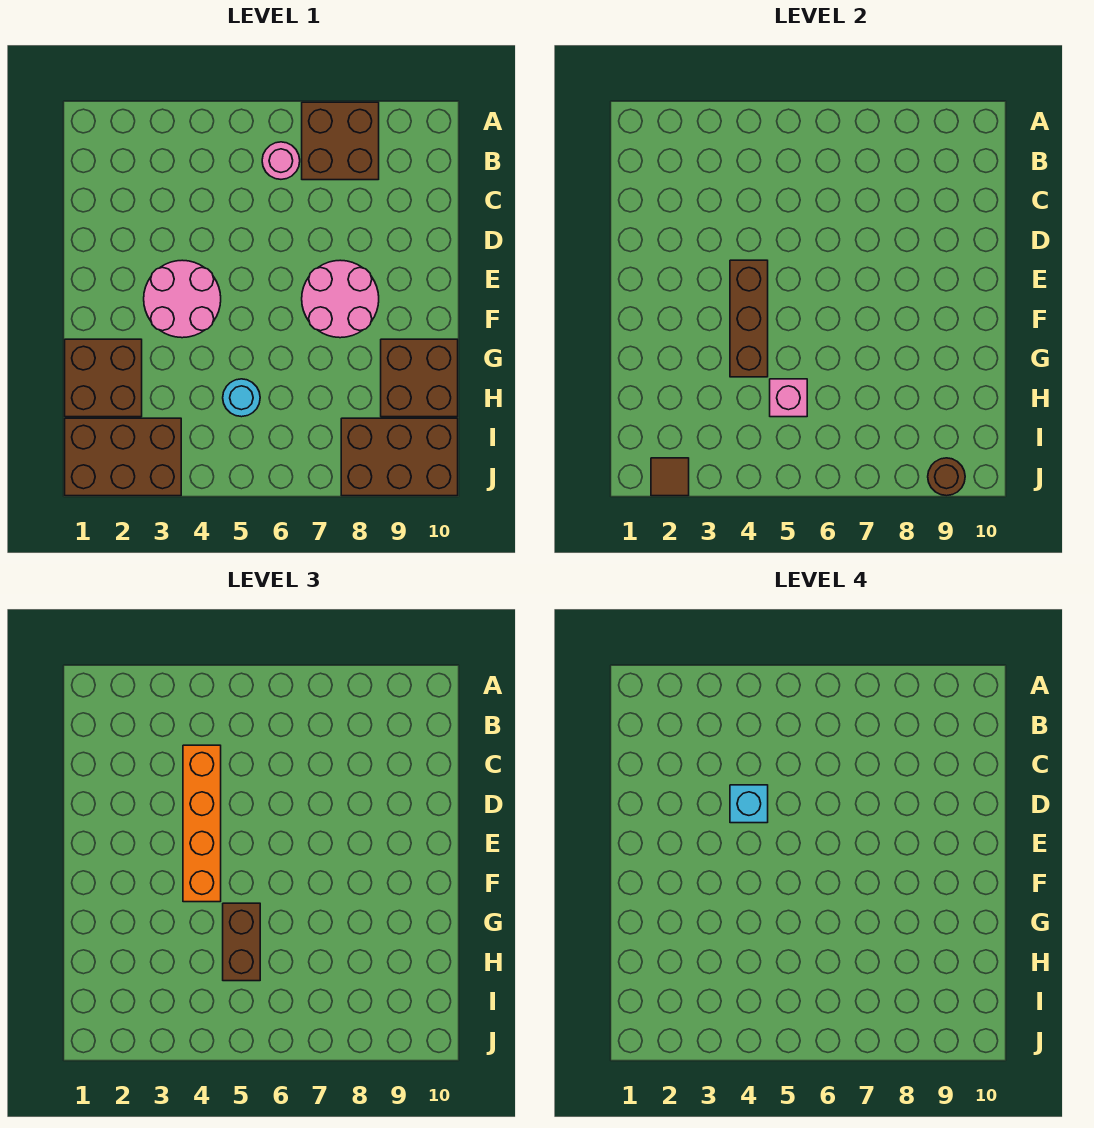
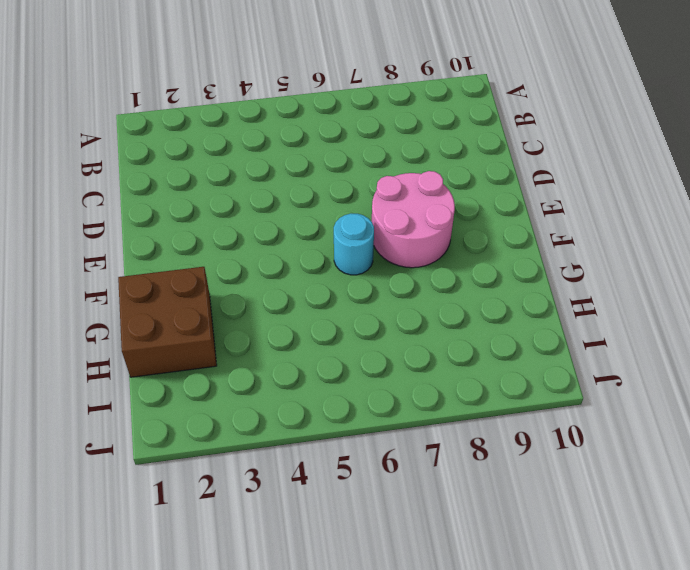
cyan round brick F6 level 1 -> cyan round brick H5 level 1
none -> brown brick A7:B8 level 1
none -> pink round brick B6 level 1
none -> pink round brick E3:F4 level 1

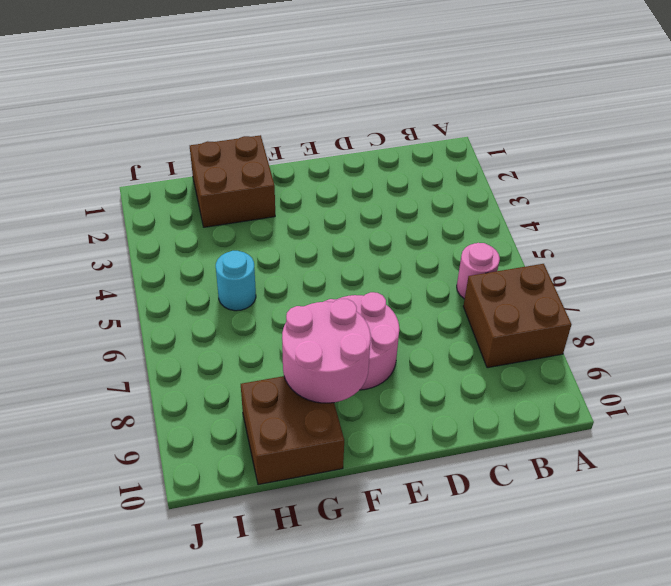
pink round brick F8:G9 level 2 -> pink round brick E3:F4 level 1
none -> brown brick I1:J3 level 1
none -> brown brick I8:J10 level 1
none -> brown brick E4:G4 level 2

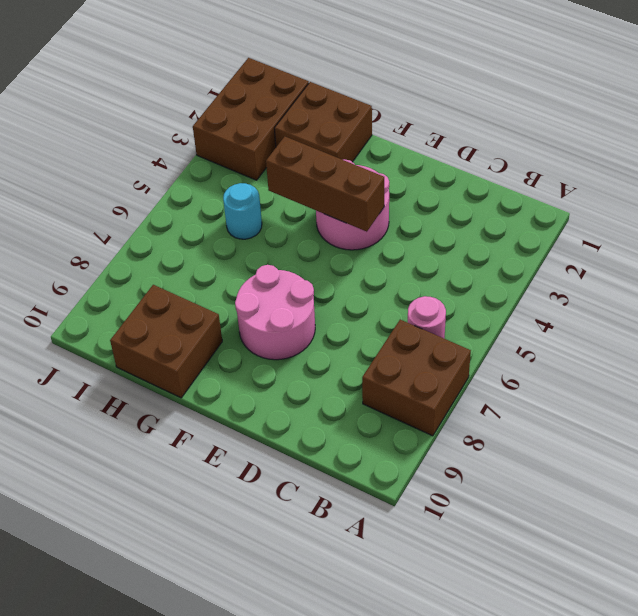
none -> brown brick I8:J10 level 1
none -> pink brick H5 level 2
none -> brown tile J2 level 2

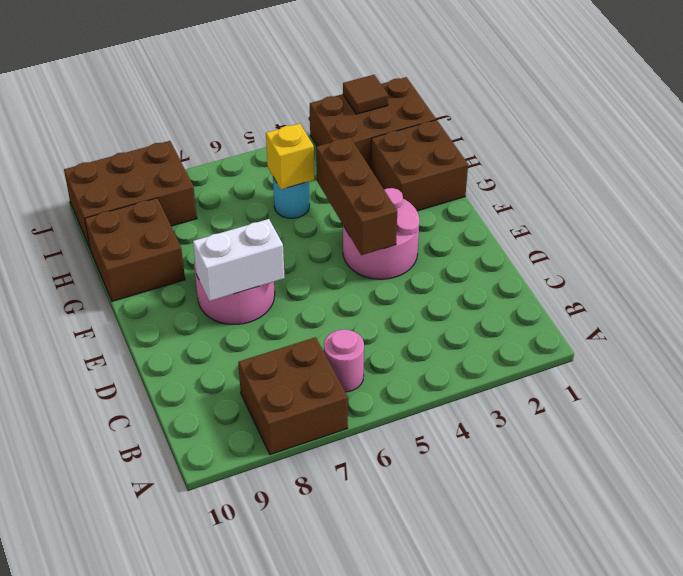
white brick E7:E8 level 2 -> none
yellow brick H5 level 2 -> pink brick H5 level 2
none -> brown round brick J9 level 2
none -> orange brick C4:F4 level 3
none -> brown brick G5:H5 level 3

